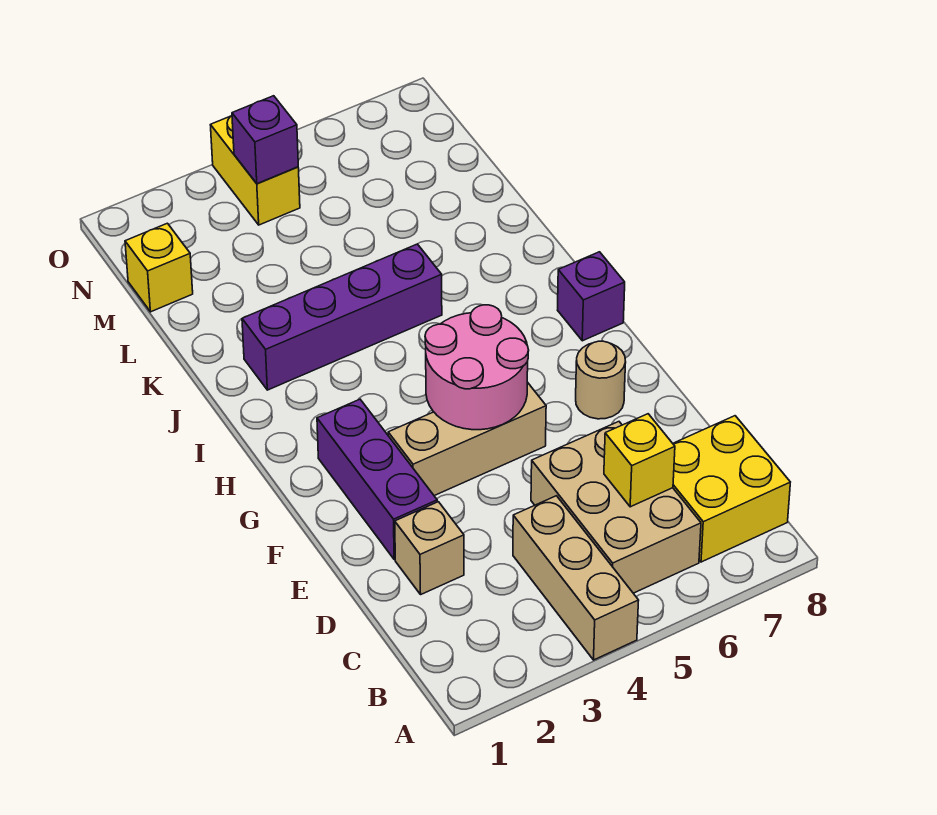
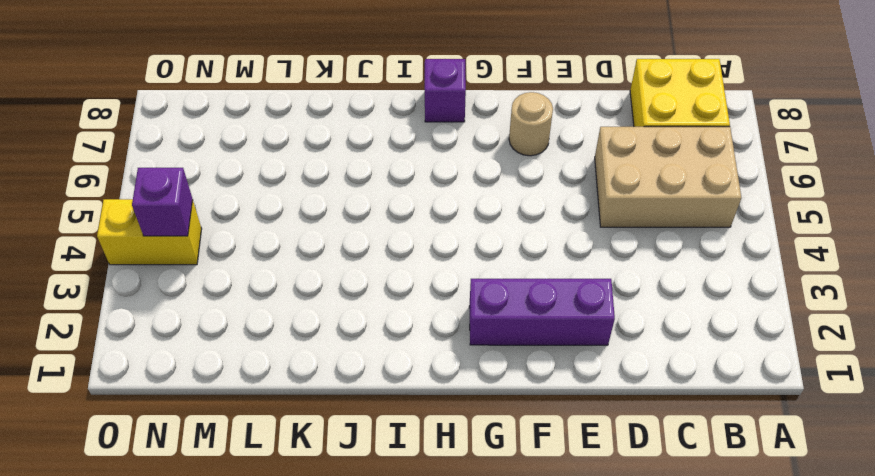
none -> tan brick A4:C4 level 1
none -> tan brick D2 level 1
none -> tan brick F3:F5 level 1

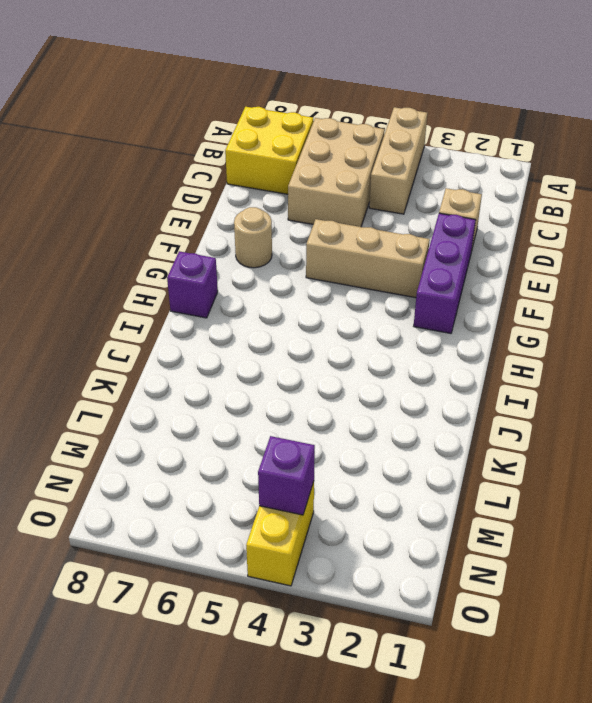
none -> purple brick J2:J5 level 1
none -> yellow brick M1 level 1
none -> yellow brick C6 level 2

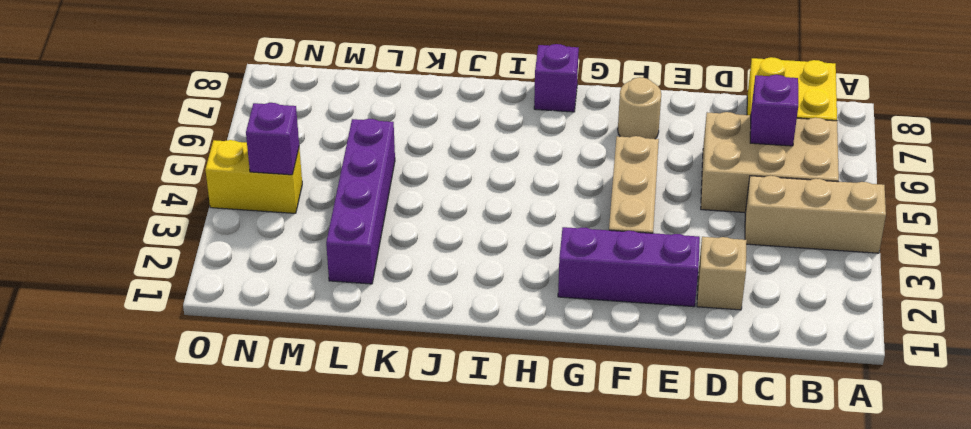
purple brick C6 level 2 -> yellow brick C6 level 2
purple brick L2:L5 level 1 -> purple brick J2:J5 level 1
none -> yellow brick M1 level 1
none -> pink round brick F4:G5 level 2

